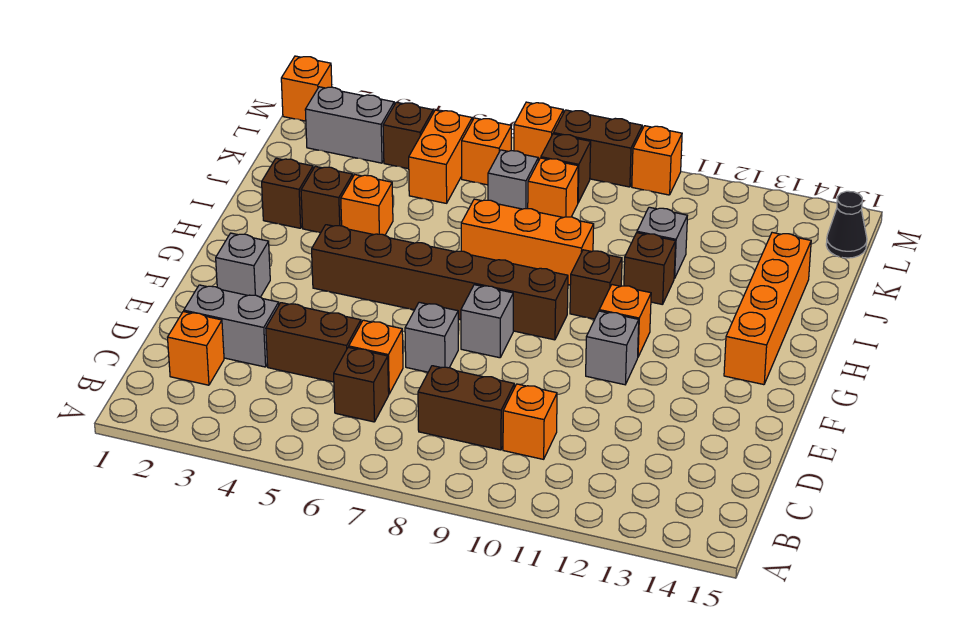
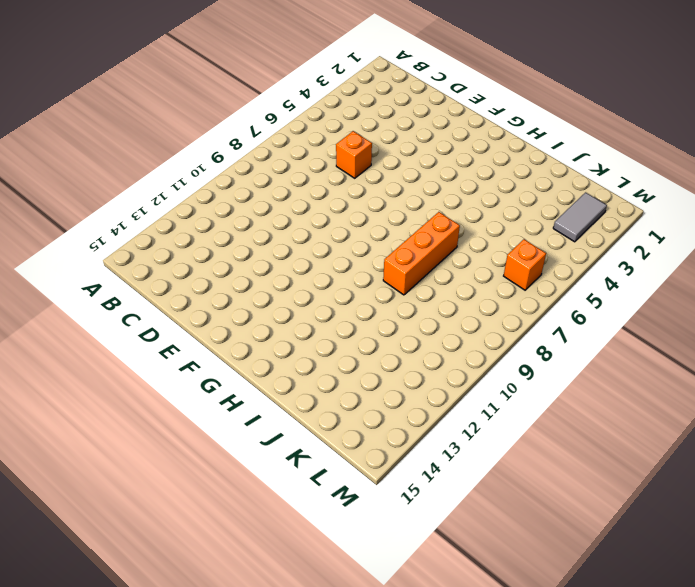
grey tile L2:L3 level 1 -> grey brick L2:L3 level 1
none -> orange brick C2 level 1
none -> brown brick C6 level 1
none -> brown brick C8:C9 level 1
none -> orange brick C10 level 1

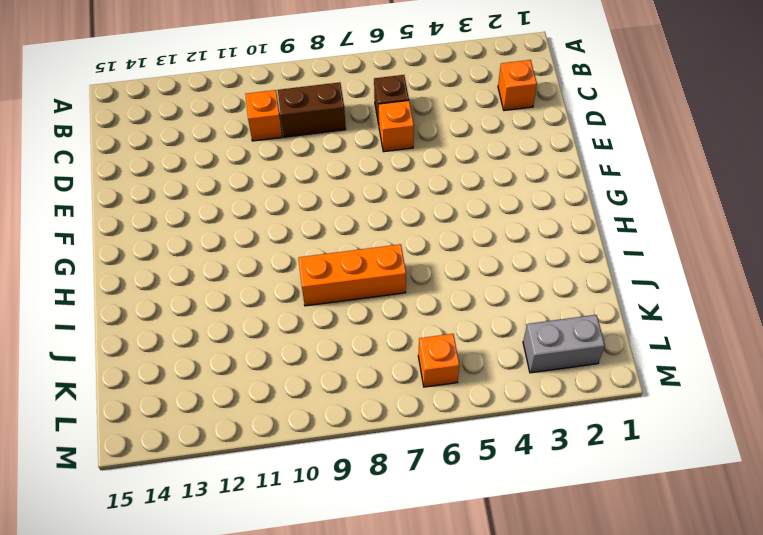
none -> grey brick D2:D3 level 1
none -> brown brick D4:D5 level 1
none -> grey brick E7 level 1
none -> grey brick F2 level 1

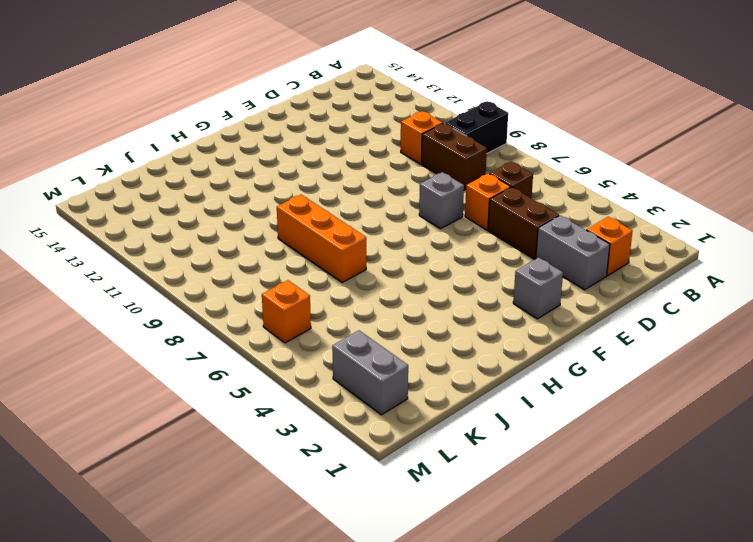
black brick A9:B9 level 1 -> none
none -> grey brick F8 level 1
none -> grey brick F11 level 1
none -> brown brick G4:G9 level 1
none -> orange brick G11 level 1

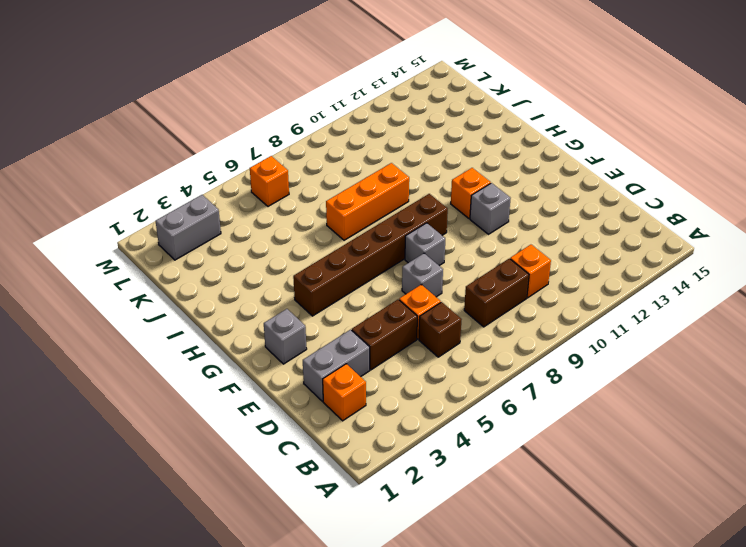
none -> orange brick G14:J14 level 1
none -> brown brick H10 level 1
none -> brown brick I2 level 1
none -> brown brick I3 level 1

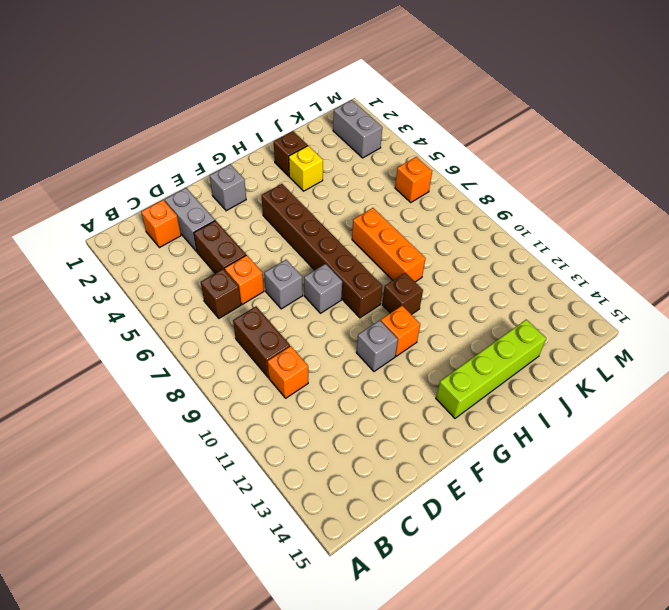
lime brick G14:J14 level 1 -> orange brick G14:J14 level 1
yellow brick I3 level 1 -> brown brick I3 level 1
none -> orange brick I4 level 1
none -> brown brick I11 level 1
none -> grey brick J11 level 1
none -> orange brick K5:L5 level 1

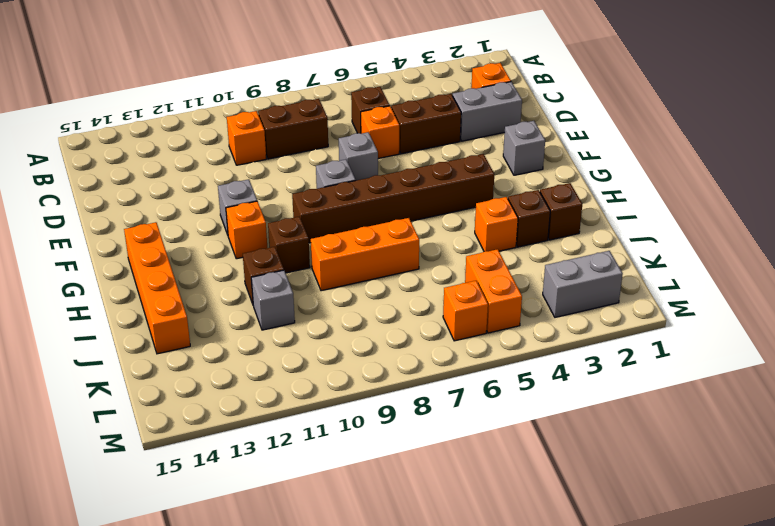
none -> grey brick K7 level 1
none -> orange brick K8 level 1
none -> brown brick L4 level 1
none -> brown brick L8 level 1

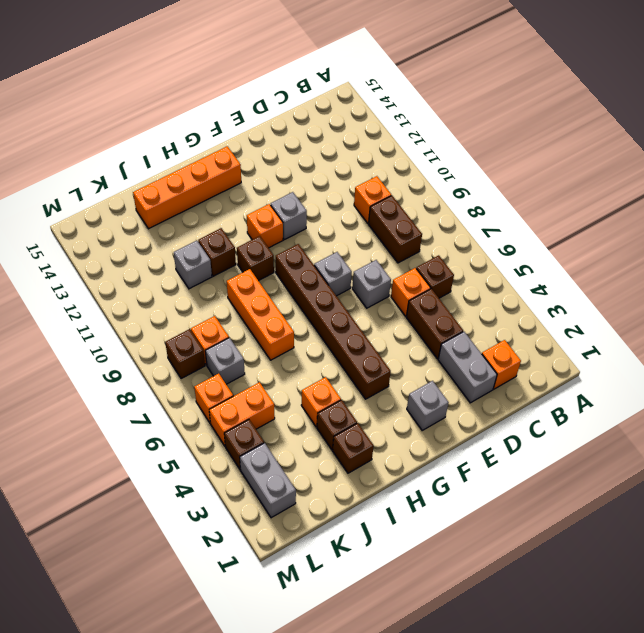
none -> black cone L15 level 1
none -> orange brick M1 level 1
none -> orange brick M7 level 1
none -> brown brick M8:M9 level 1

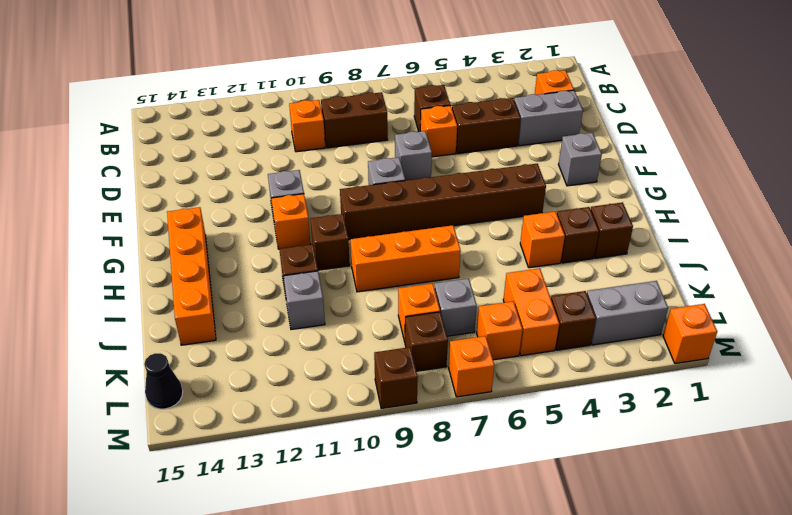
brown brick M9 level 1 -> brown brick M8:M9 level 1
none -> orange brick M10 level 1

